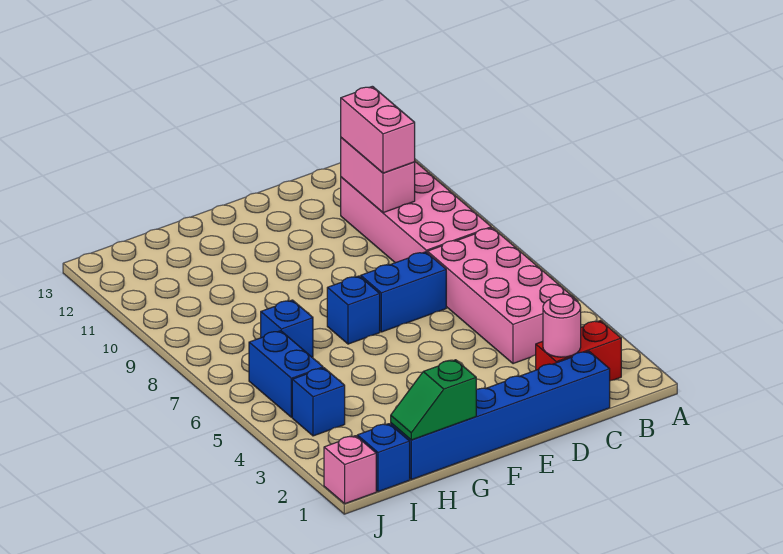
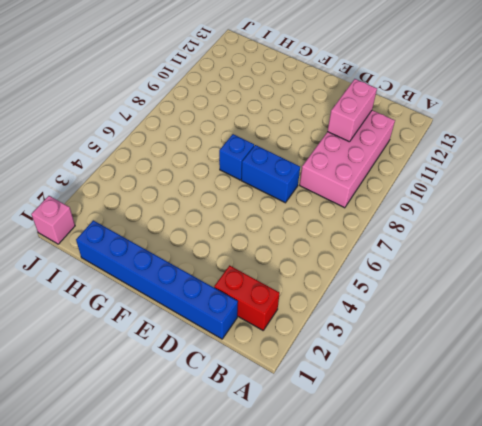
none -> pink brick B4:C7 level 1
none -> blue brick H7 level 1
none -> blue brick I1 level 1

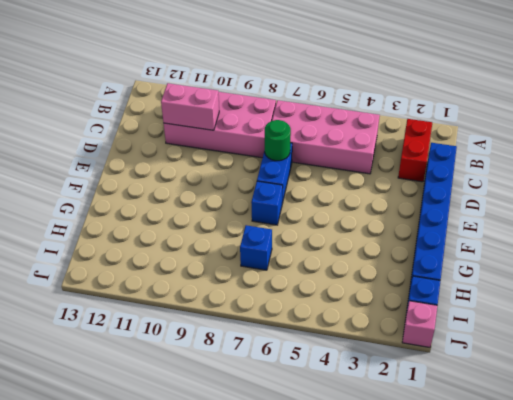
green round brick D7 level 2 -> none
none -> blue brick I4 level 1
none -> blue brick I5:I6 level 1
none -> pink round brick C2 level 2

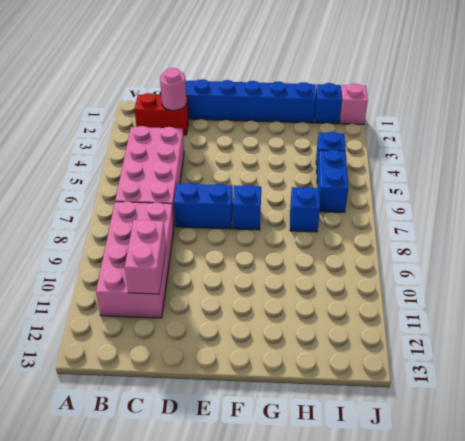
none -> green slope G1:H1 level 2 top G
none -> pink brick C10:C11 level 3

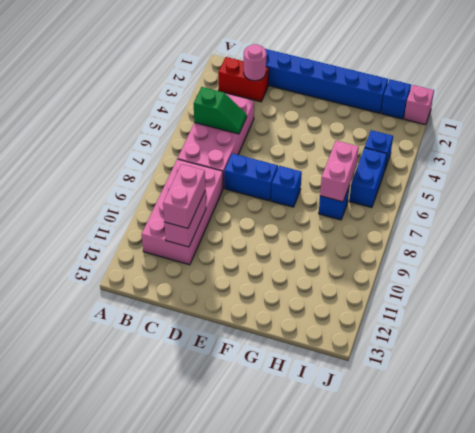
green slope B5:C5 level 2 top B -> green slope G1:H1 level 2 top G
pink brick H6:H7 level 2 -> none

